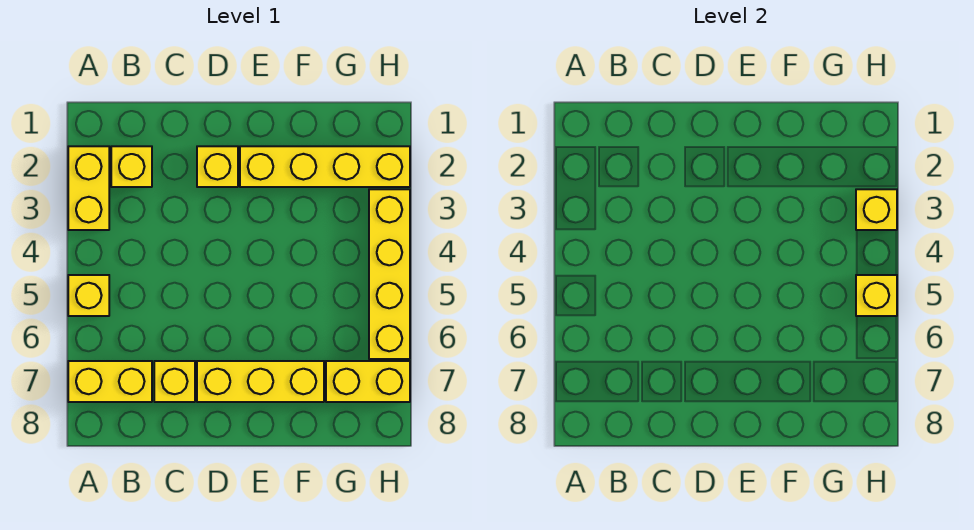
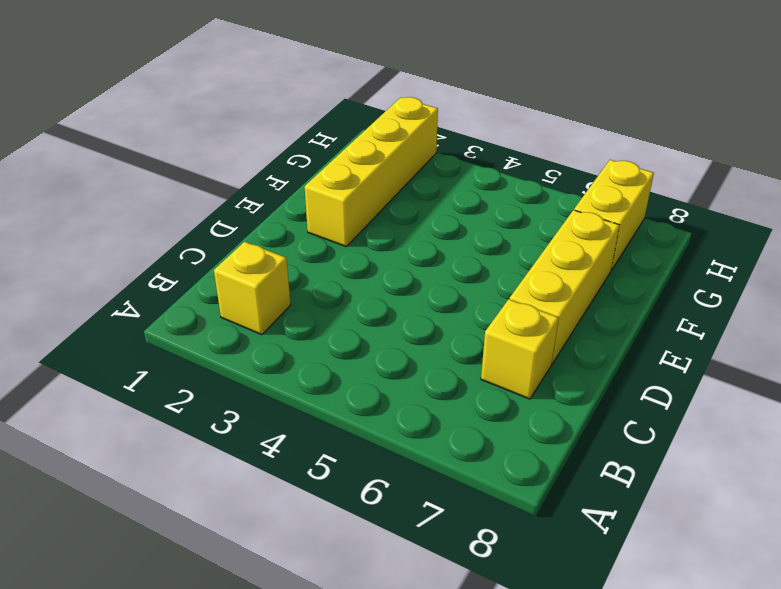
none -> yellow brick A2:A3 level 1
none -> yellow brick A5 level 1
none -> yellow brick A7:B7 level 1

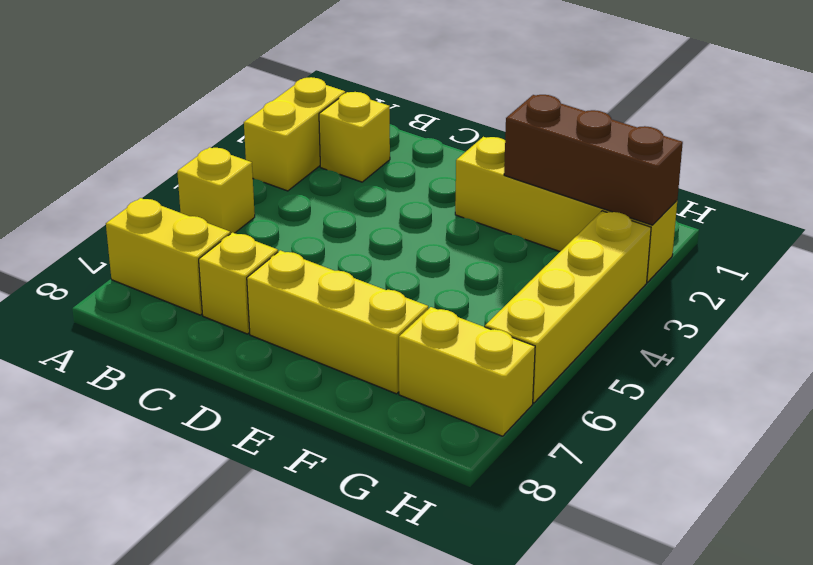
brown brick F2:H2 level 2 -> none
none -> yellow brick D2 level 1
none -> yellow brick H3 level 2
none -> yellow brick H5 level 2

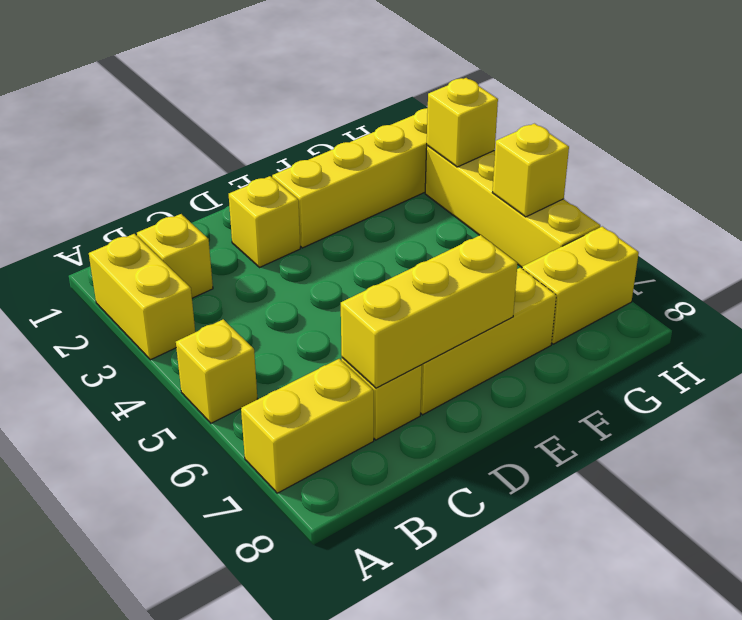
yellow brick C7:E7 level 2 -> none

